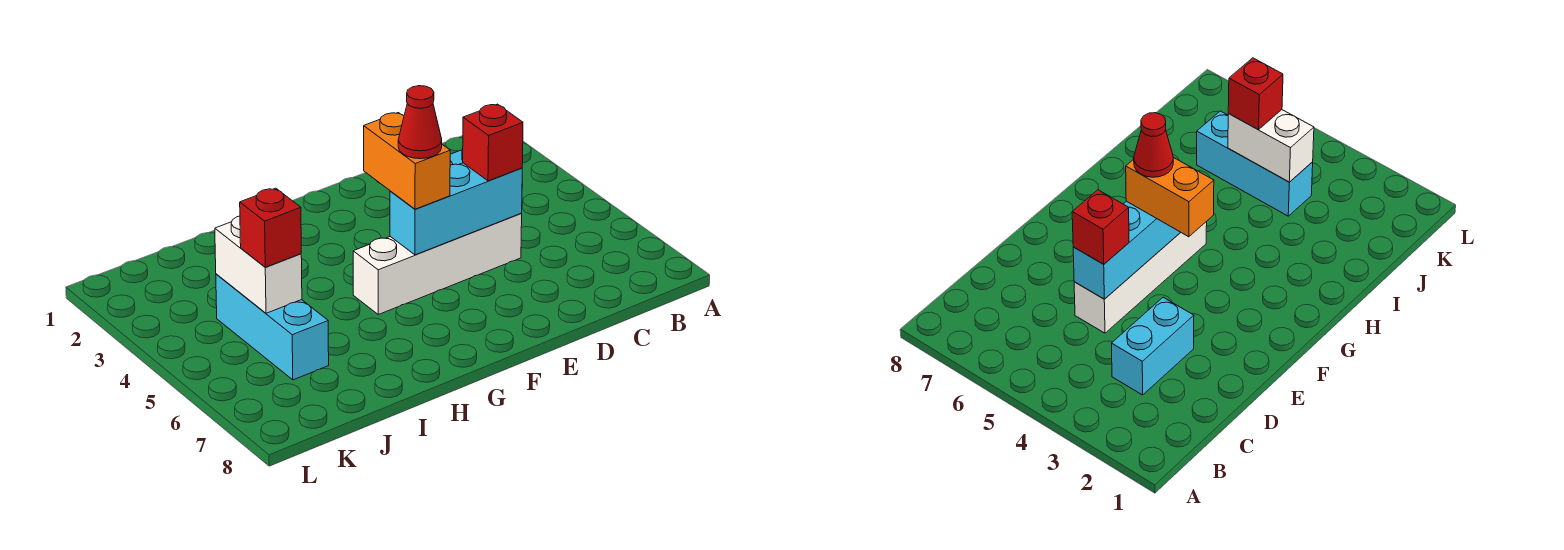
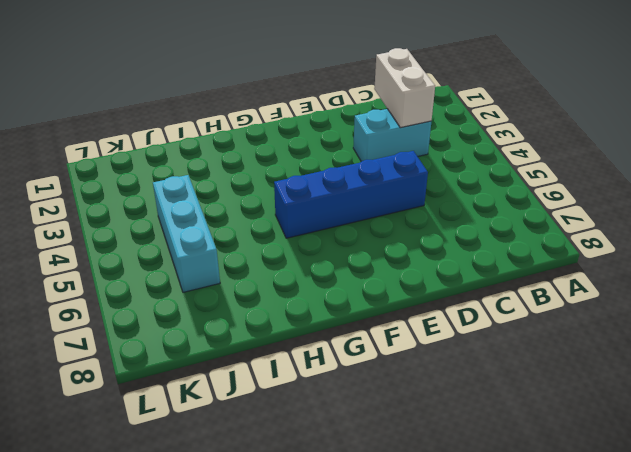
white brick C2:C3 level 2 -> white brick J4:J5 level 2
blue brick D5:G5 level 1 -> white brick D5:G5 level 1
none -> cyan brick D5:F5 level 2
none -> red brick D5 level 3

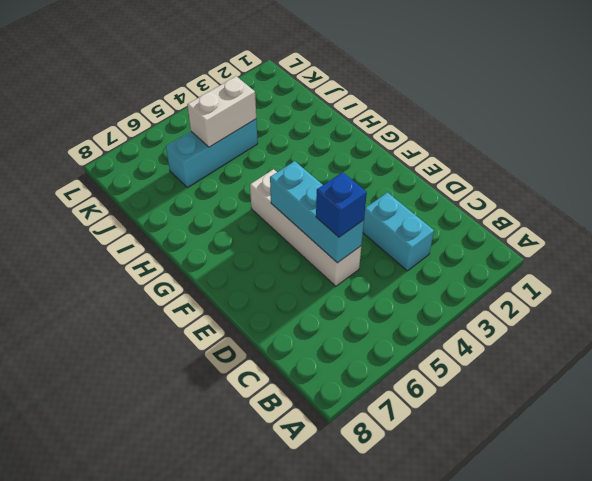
blue brick D5 level 3 -> red brick D5 level 3
none -> orange brick F4:F5 level 3
none -> red brick J5 level 3

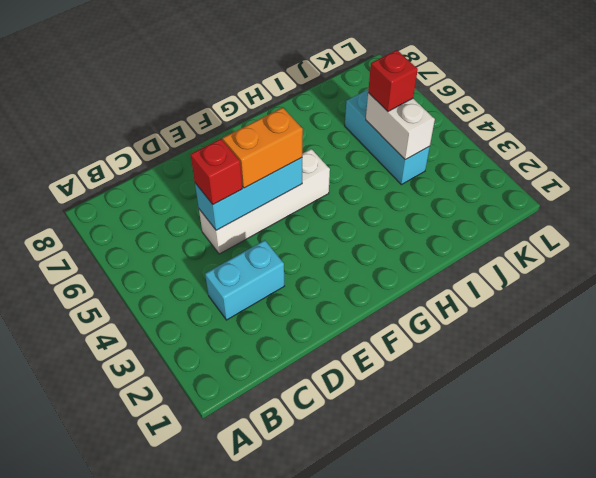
orange brick E5:F5 level 3 -> orange brick F4:F5 level 3
none -> red cone F5 level 4

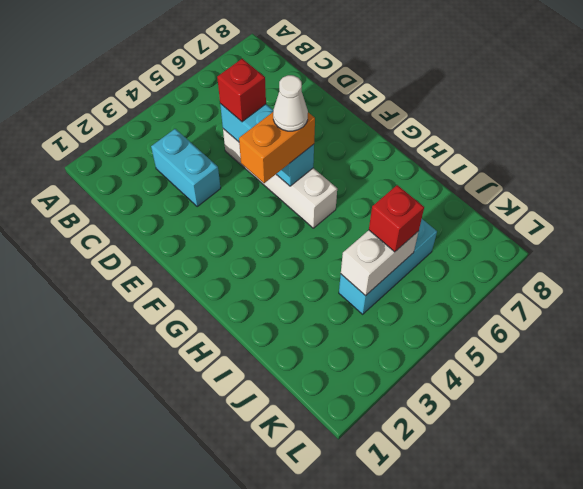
white cone F5 level 4 -> red cone F5 level 4

